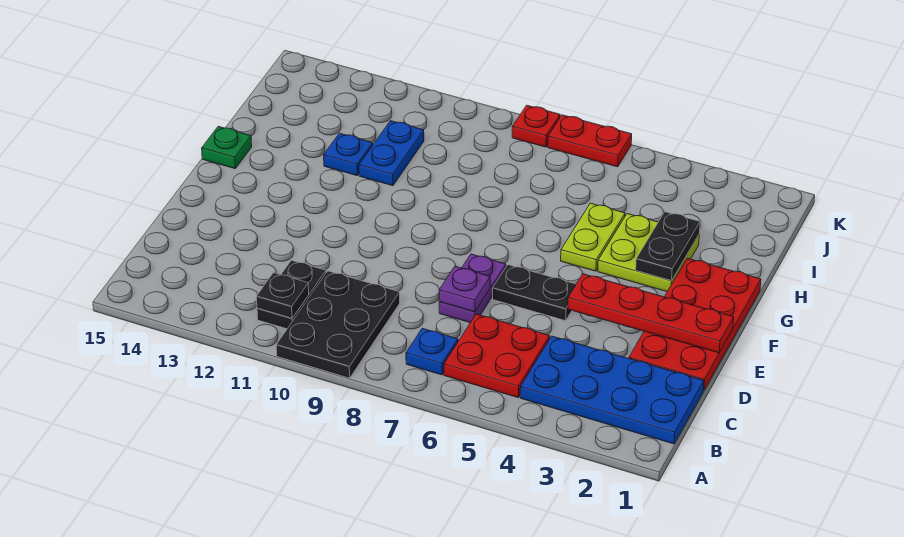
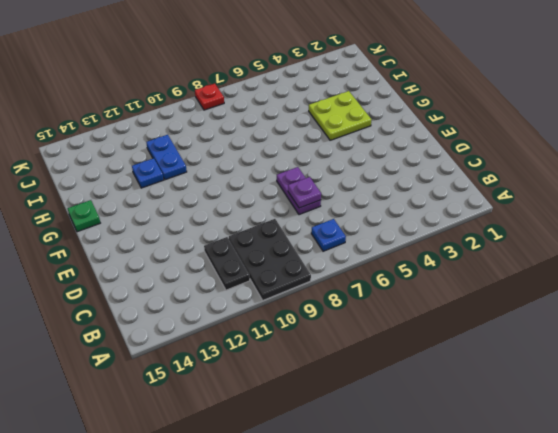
none -> blue plate B1:C4 level 1
none -> red plate B5:C6 level 1
none -> red plate D1:G2 level 1

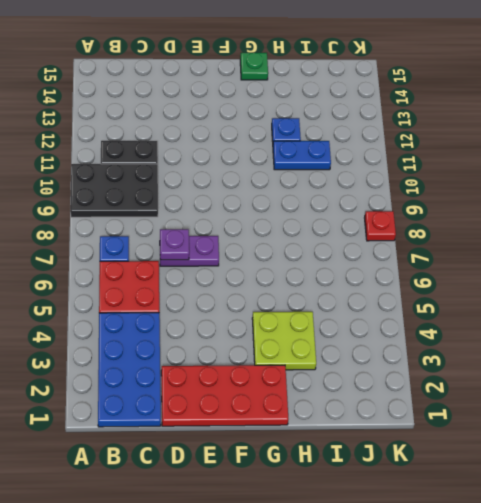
none -> black plate E5:E6 level 1
none -> lime plate G5:H5 level 1
none -> red plate K6:K7 level 1

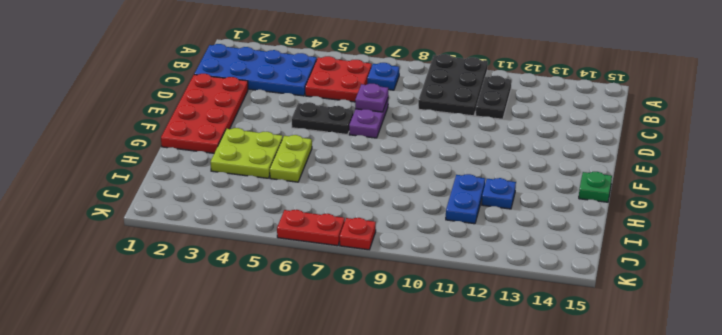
none -> black plate B11 level 2
none -> red plate E1:E4 level 2
none -> black plate G3:H3 level 2

